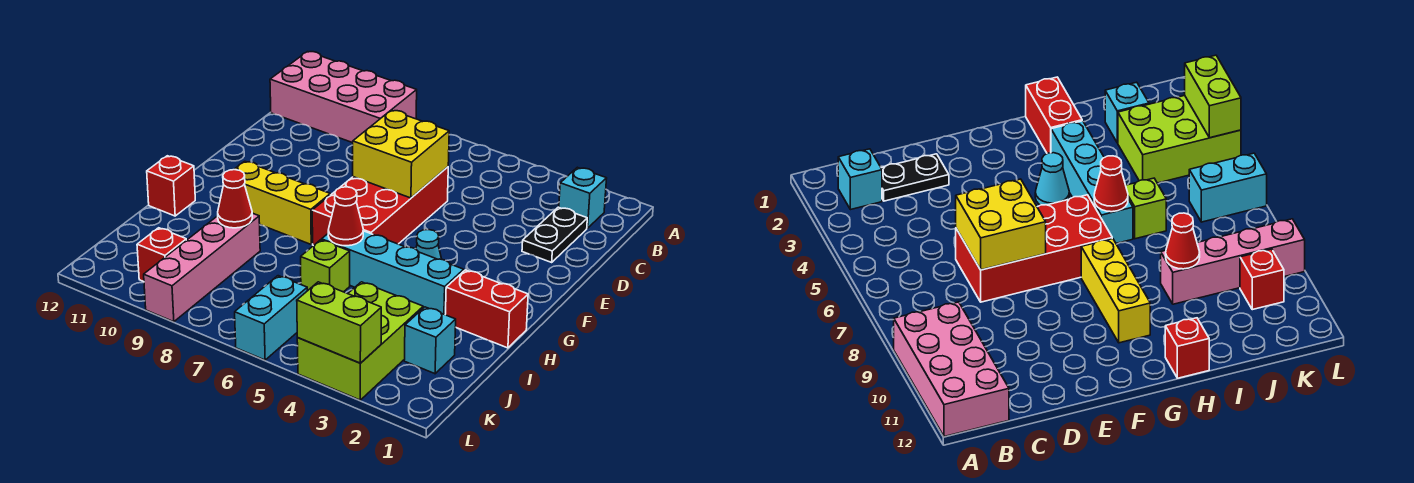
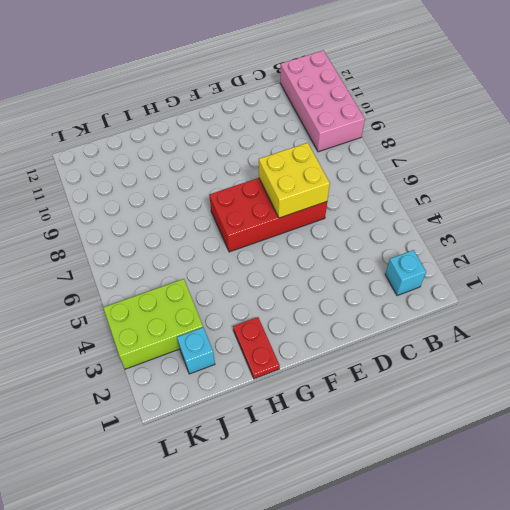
red plate H1:H2 level 1 -> red brick H1:H2 level 1
none -> black plate C2:D2 level 1
none -> cyan cone G4 level 1
none -> yellow brick G8:G10 level 1

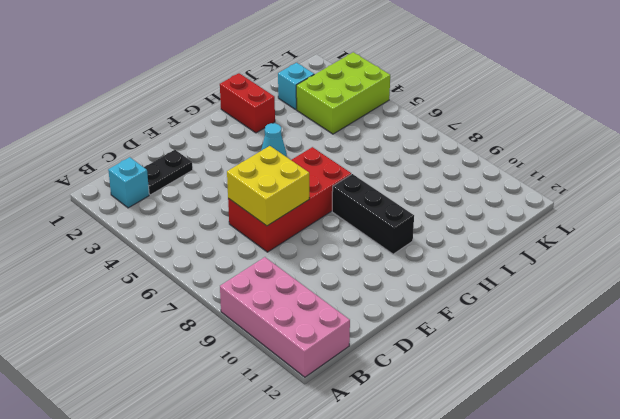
black brick G8:G10 level 1 -> yellow brick G8:G10 level 1
none -> cyan brick H3:H6 level 1
none -> red brick H12 level 1
none -> lime brick I6 level 1

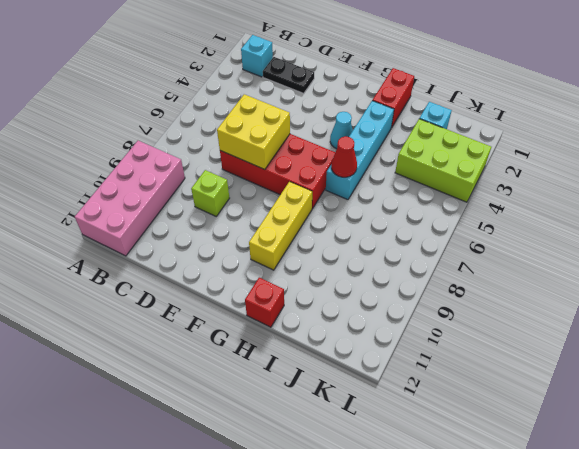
lime brick D9 level 1 -> lime brick I6 level 1
none -> pink brick I9:L9 level 1
none -> cyan brick K6:L6 level 1
none -> red brick K10 level 1

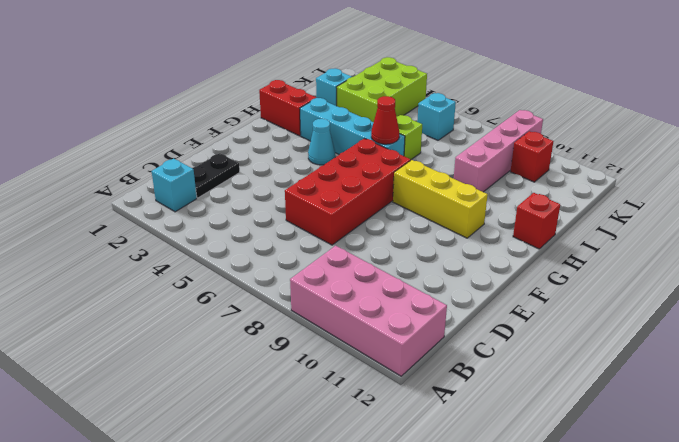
cyan brick K6 level 1 -> cyan brick K6:L6 level 1
none -> yellow brick D6:E7 level 2
none -> red cone I9 level 2
none -> lime brick L3:L4 level 2

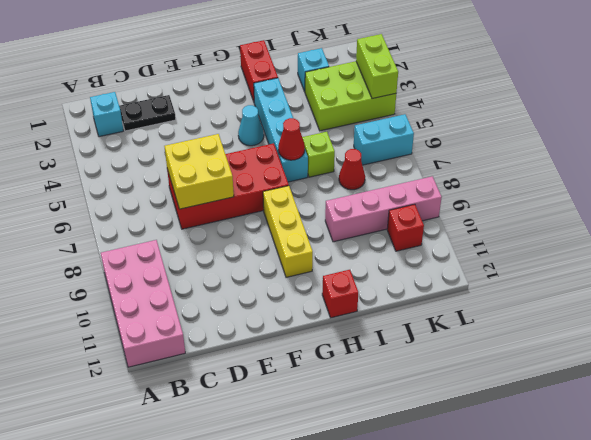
red cone J7 level 1 -> red cone I9 level 2

